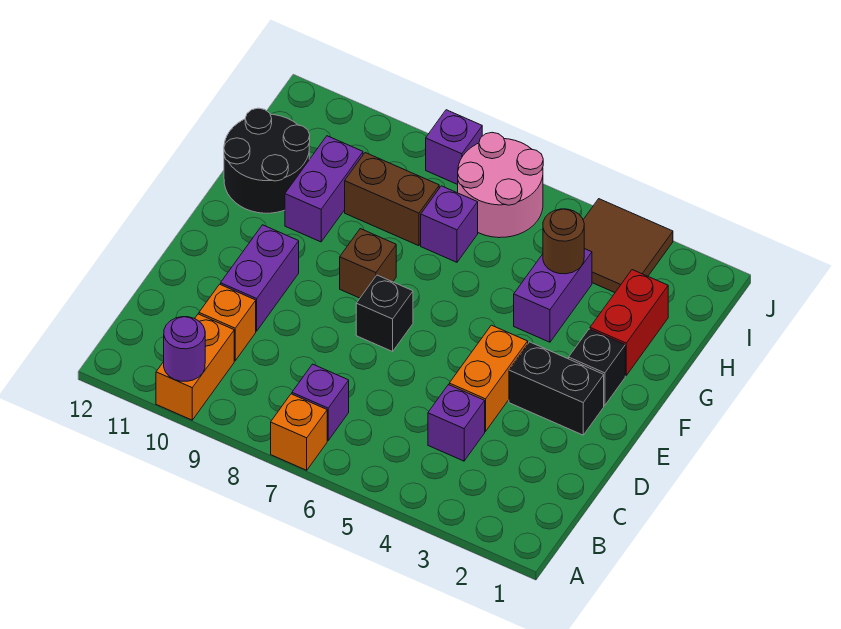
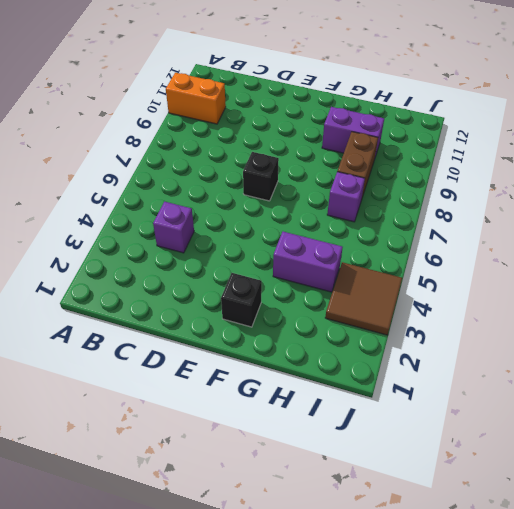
none -> orange brick A7 level 1
none -> purple brick B7 level 1
none -> orange brick C10 level 1

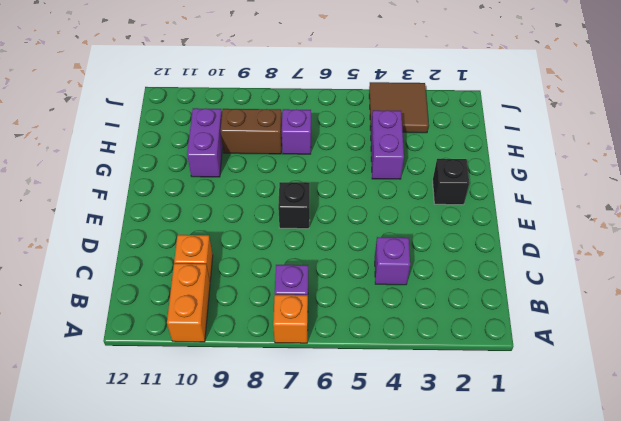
none -> orange brick D4:E4 level 1
none -> purple brick D10:E10 level 1
none -> black brick E2:E3 level 1

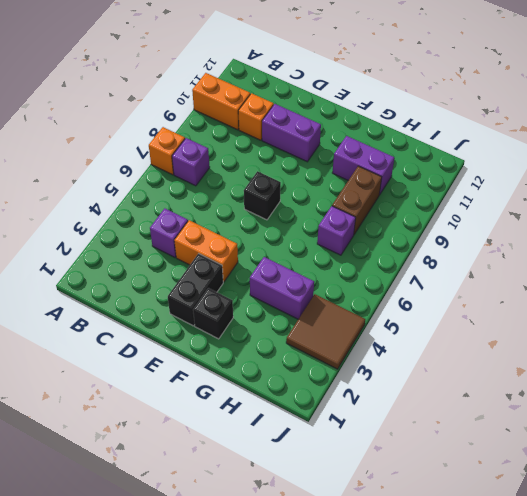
none -> brown brick F8 level 1
none -> red brick G2:H2 level 1
none -> black round brick G11:H12 level 1

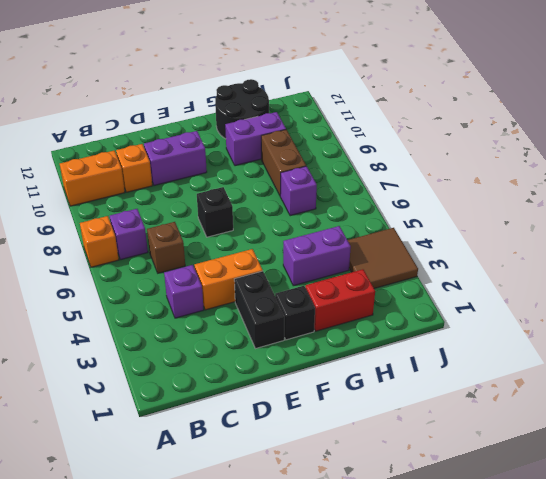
brown brick C6 level 1 -> brown brick F8 level 1
none -> pink round brick I6:J7 level 1
none -> purple brick J8 level 1
none -> purple round brick A10 level 2

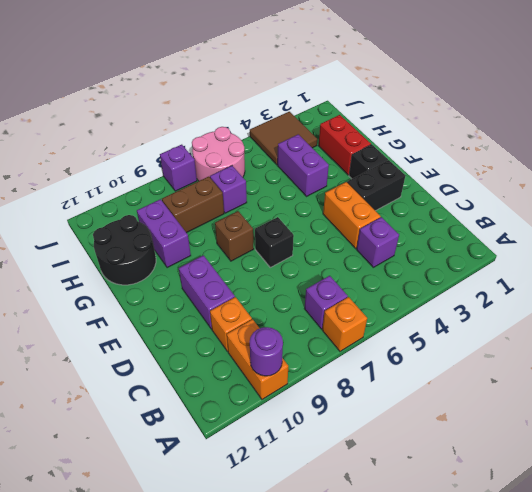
none -> brown round brick H4 level 2

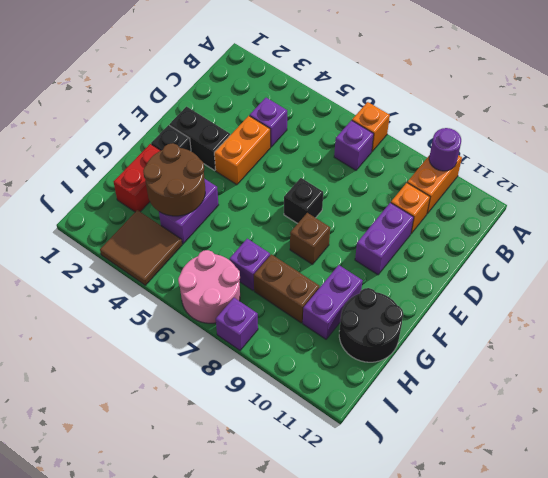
brown round brick G3:H4 level 2 -> brown round brick H4 level 2

